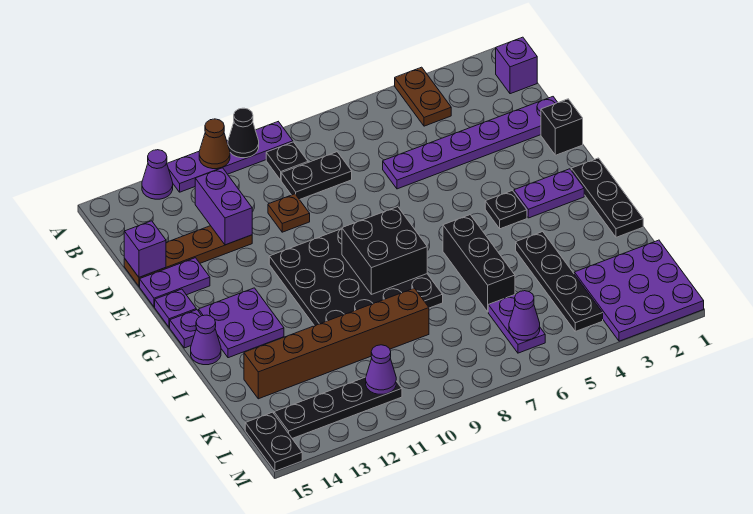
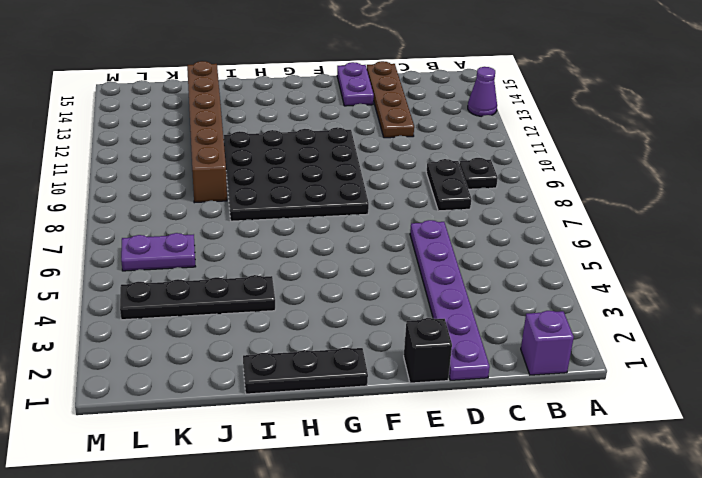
none -> brown plate A4:B4 level 1
none -> purple plate A9:A12 level 1
none -> brown plate D10 level 1
none -> purple plate F15 level 1

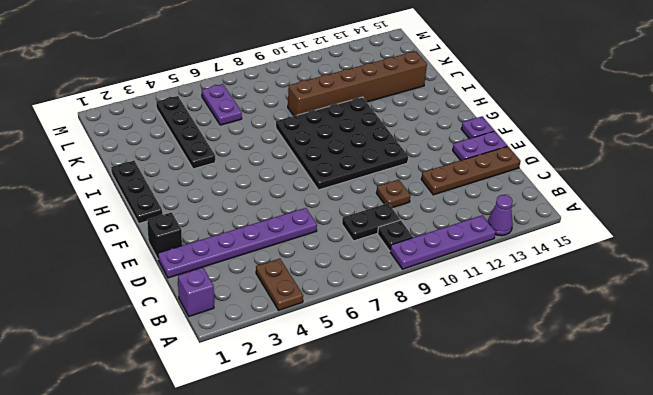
none -> purple plate G2:G3 level 1
none -> black plate G4 level 1
none -> purple plate G13:H14 level 1
none -> purple plate G15 level 1

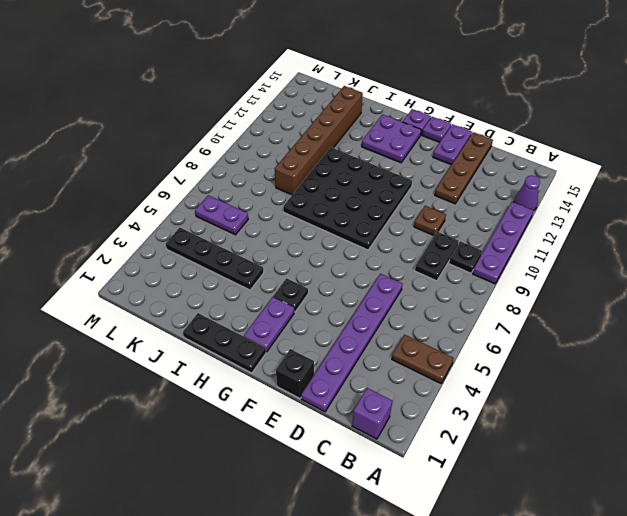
none -> black brick H6:J6 level 1
none -> purple cone H15 level 1
none -> purple plate K1:M3 level 1
none -> black plate L11:L14 level 1

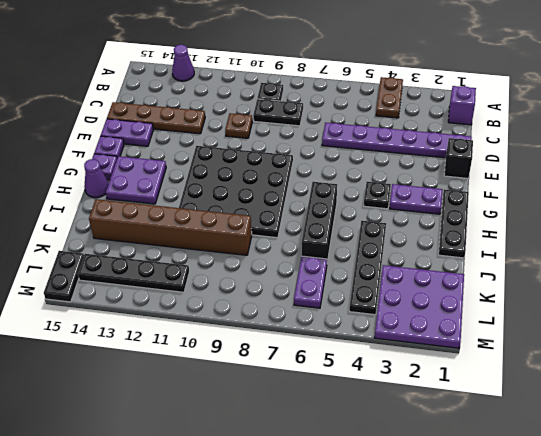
none -> purple plate A9:A12 level 1
none -> black cone A10 level 2
none -> brown cone A11 level 2
none -> purple brick C12:D12 level 2

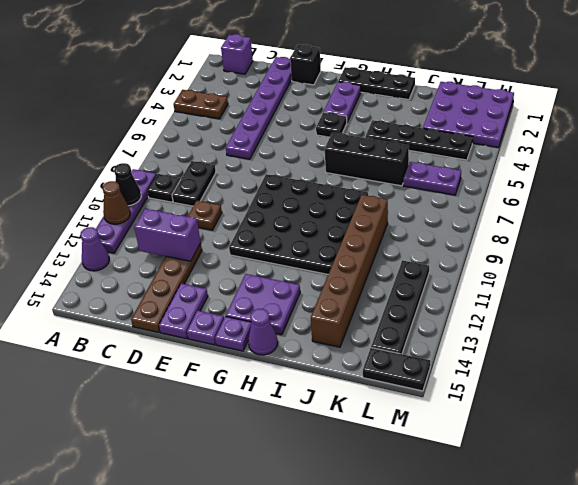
none -> purple brick D15 level 2
none -> black brick G8:H9 level 2
none -> purple cone L6 level 2
none -> purple cone L11 level 2

